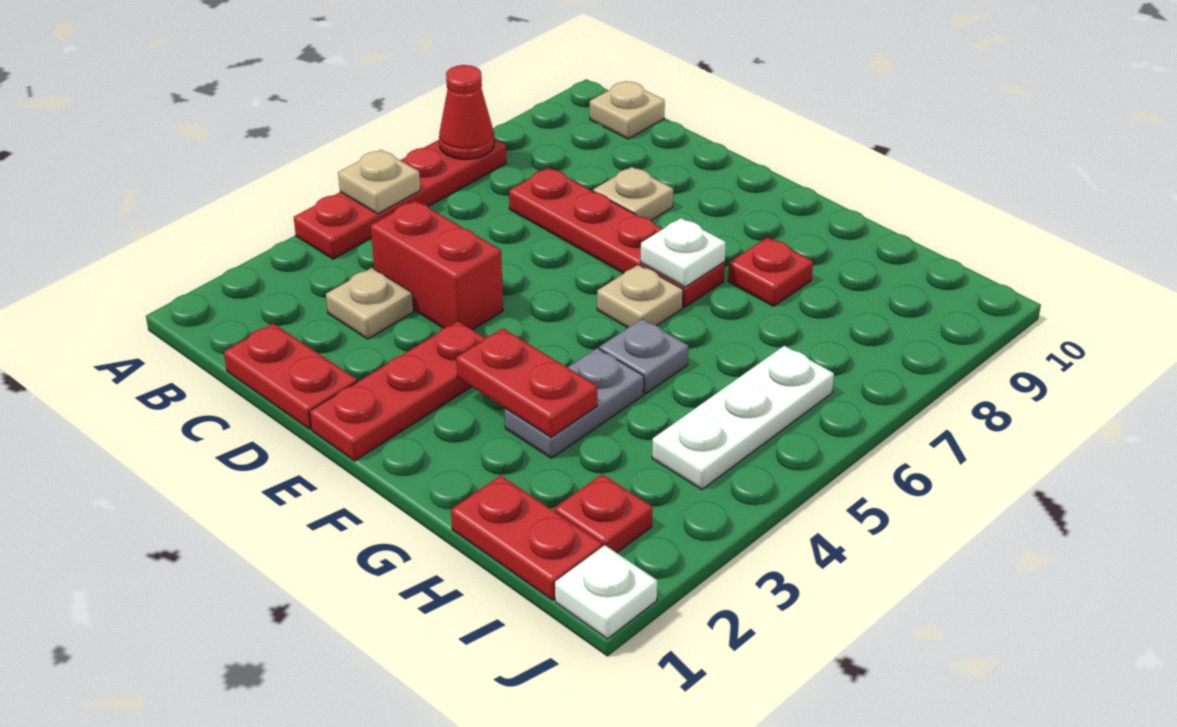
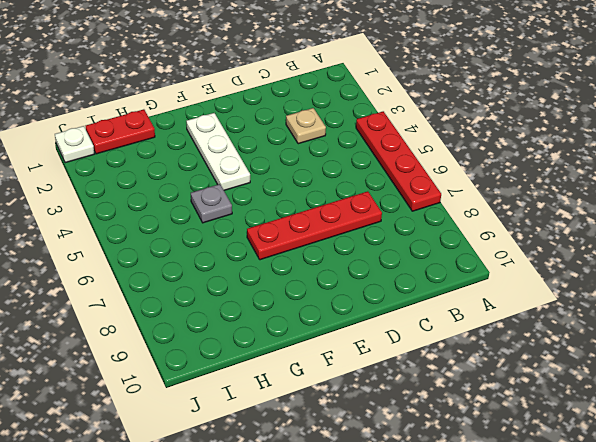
white plate F2:F4 level 1 -> white plate I4:I6 level 1
none -> tan plate B10 level 1
none -> red plate C1:D1 level 1
none -> red brick C4:D4 level 1

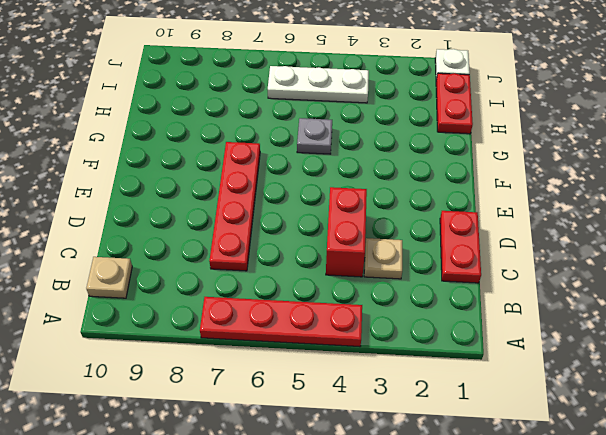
none -> tan plate D8 level 1
none -> red plate E1:E3 level 1
none -> tan plate F6 level 1

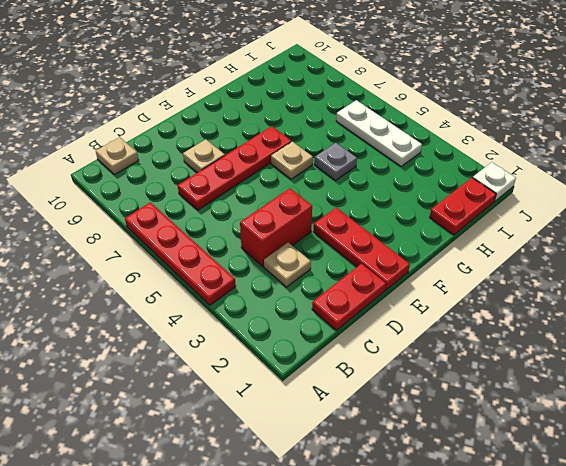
none -> grey plate G3:G4 level 1
none -> red plate G8 level 1
none -> red plate I2 level 1

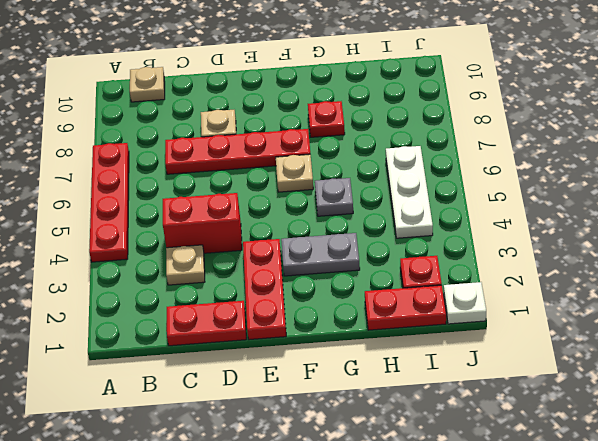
grey plate F3:G3 level 1 -> grey plate G3:G4 level 1
none -> tan plate A5 level 2
none -> red cone A7 level 2
none -> red plate F3:G3 level 2

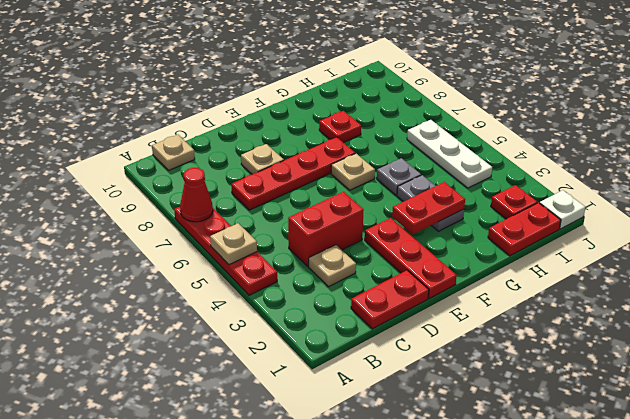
none -> white plate F7 level 2

